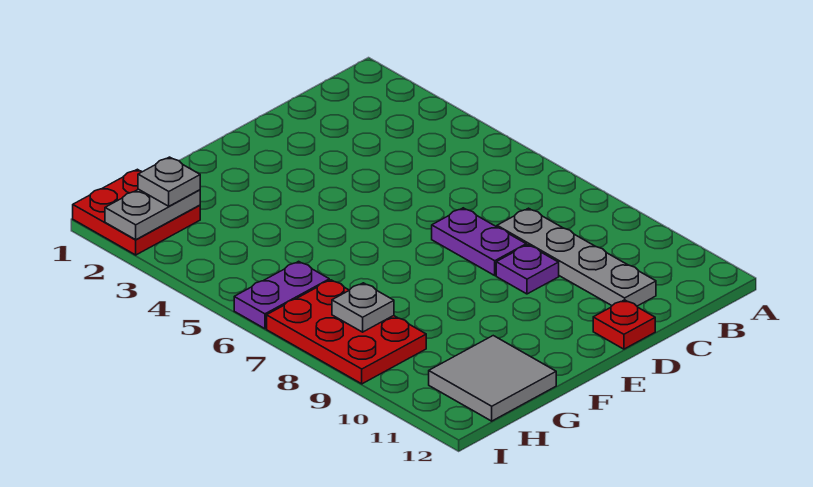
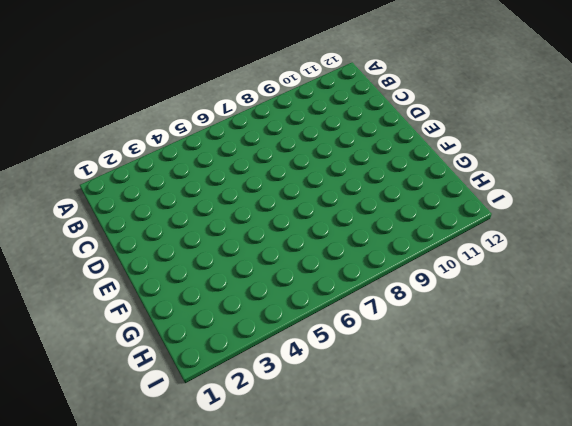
none -> grey plate C8:C11 level 1
none -> purple plate D7:D8 level 1

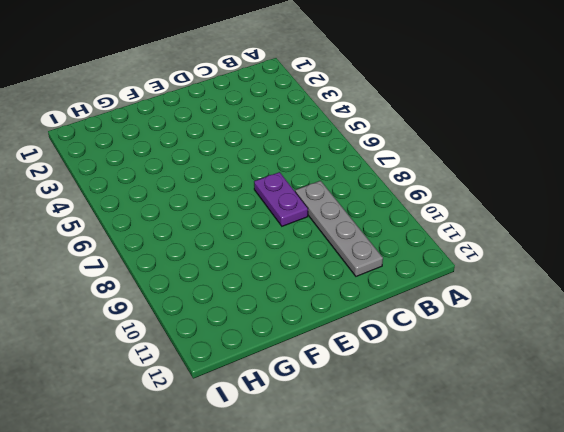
none -> purple plate D9 level 1
none -> red plate D12 level 1

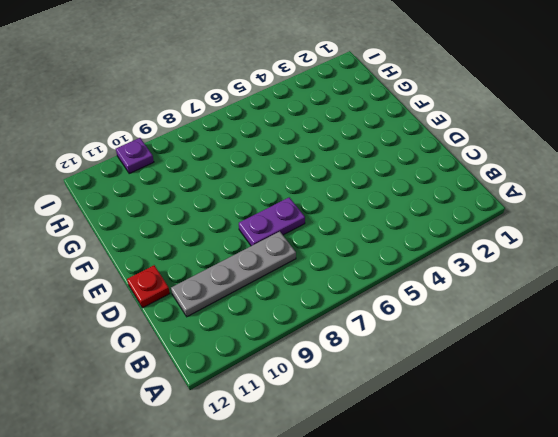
purple plate I10 level 1 -> purple plate D9 level 1
none -> grey tile G11:H12 level 1
none -> red plate H1:I2 level 1

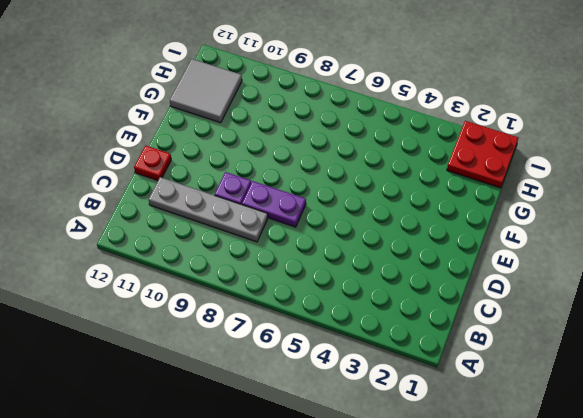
none -> purple plate H6:I6 level 1
none -> red plate H7:I9 level 1

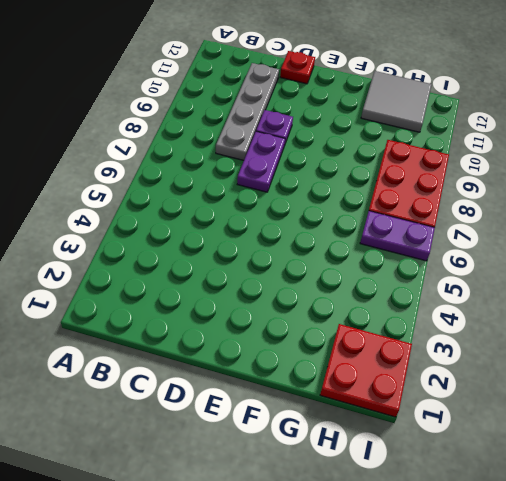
none -> grey plate H2:I2 level 2
none -> grey plate H8 level 2

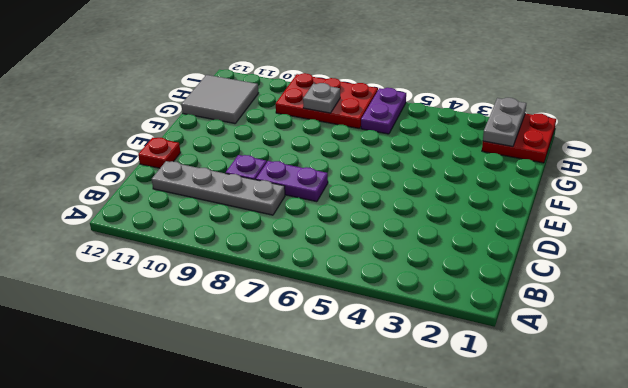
none -> grey plate H2 level 3

